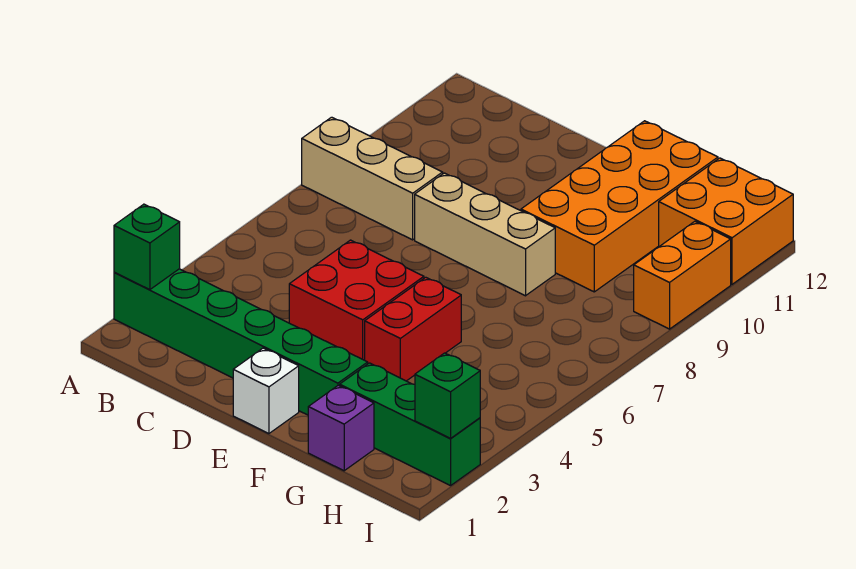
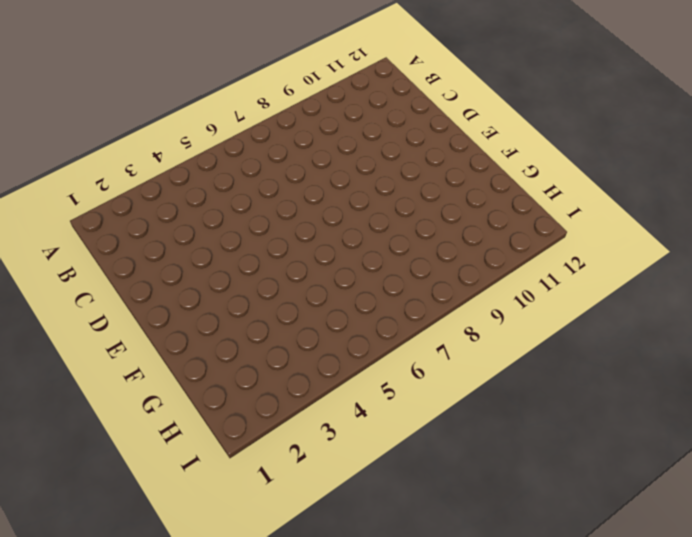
none -> green brick A2:F2 level 1
none -> tan brick A8:C8 level 1
none -> red brick D4:E5 level 1

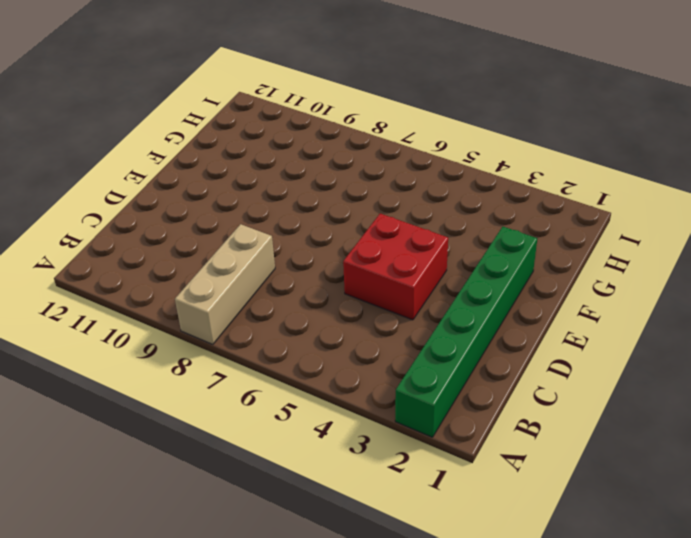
none -> tan brick D8:F8 level 1
none -> white brick E1 level 1
none -> red brick F4:F5 level 1

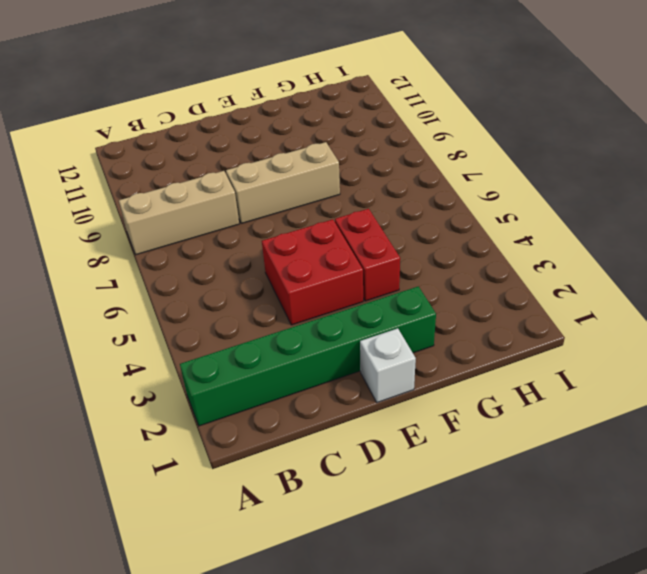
none -> orange brick F9:G12 level 1
none -> purple brick G1 level 1
none -> green brick G2:I2 level 1

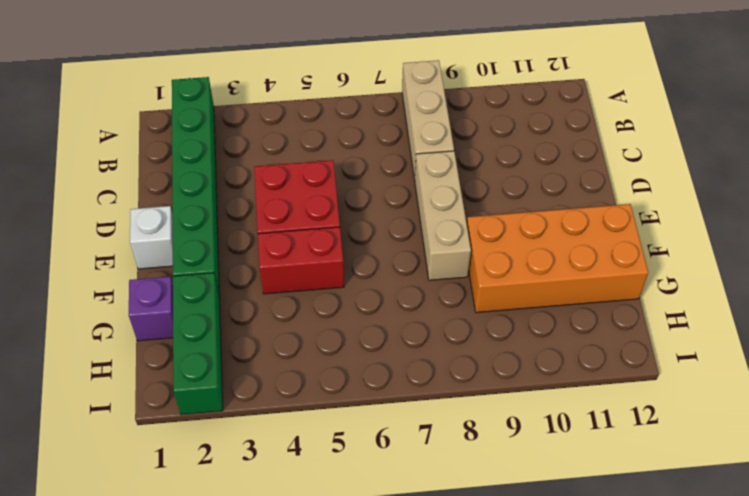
none -> orange brick H11:I12 level 1
none -> orange brick I9:I10 level 1
none -> green brick A2 level 2

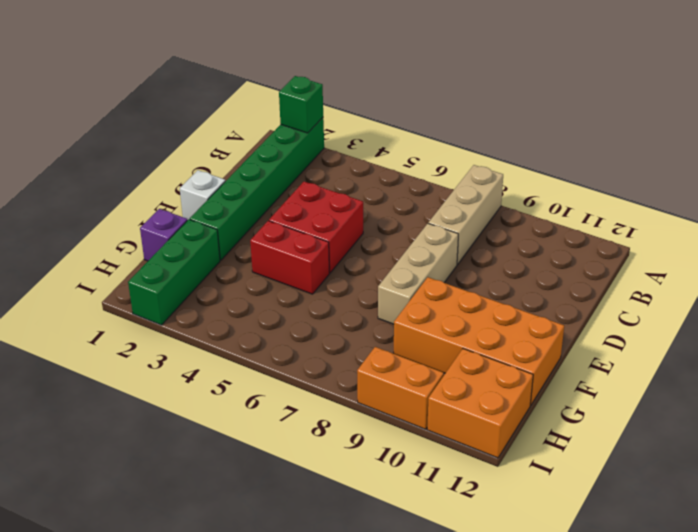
none -> green brick I2 level 2

